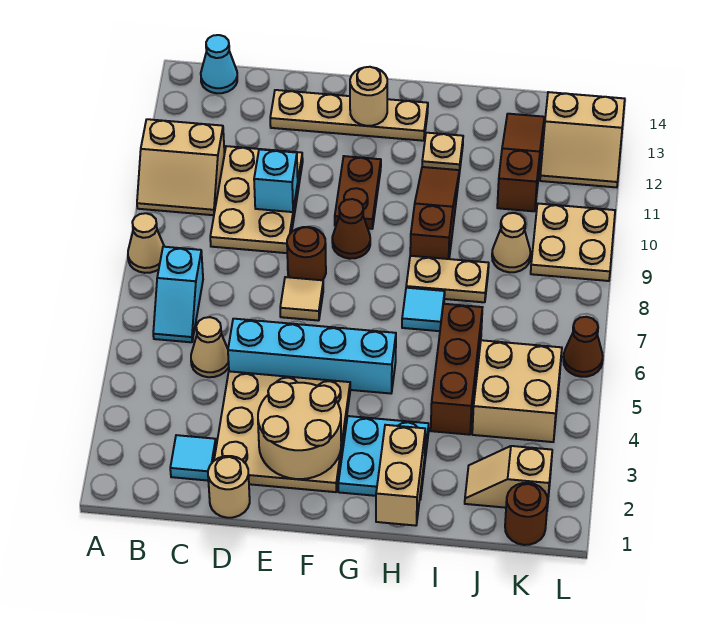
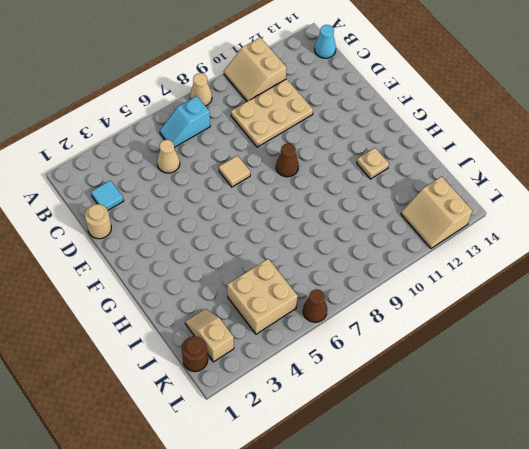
none -> tan plate D2:F4 level 1
none -> cyan brick D5:G5 level 1
none -> tan plate D13:G13 level 1
none -> brown round brick E8 level 1

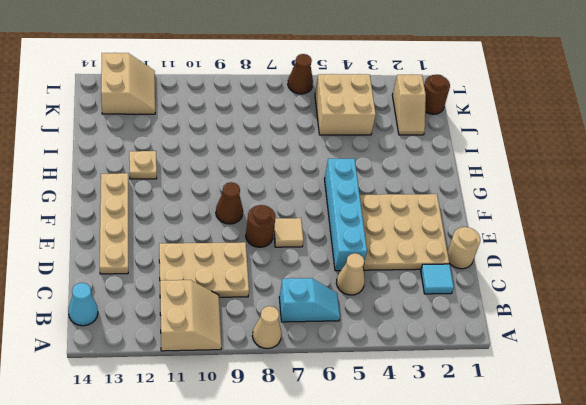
none -> brown plate F10:F11 level 1
none -> cyan plate G2:H3 level 1
none -> cyan tile H7 level 1
none -> tan plate H8:I8 level 1

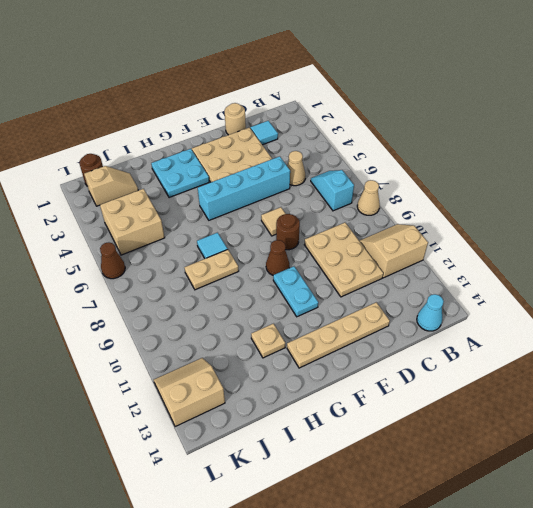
cyan plate F10:F11 level 1 -> brown plate F10:F11 level 1
none -> brown slope H9:H11 level 1 top 9
none -> brown brick I4:I6 level 1
none -> tan cone J9 level 1
none -> brown slope J11:J13 level 1 top 11

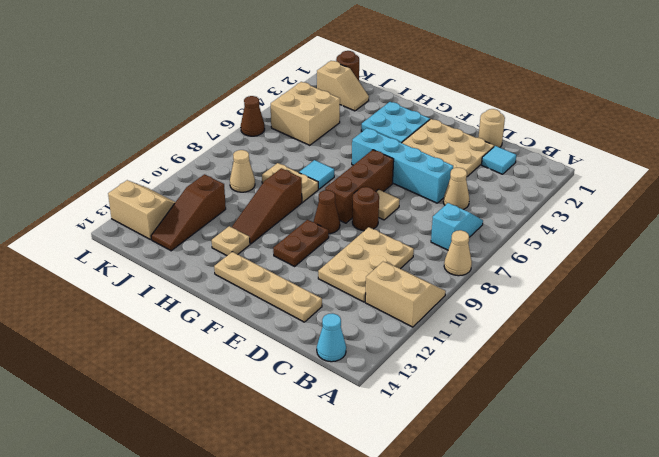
brown brick F6:F8 level 1 -> brown brick I4:I6 level 1
none -> tan plate K9:L10 level 1
none -> cyan brick D10 level 2
none -> tan round brick E2:F3 level 2
none -> tan round brick F13 level 2

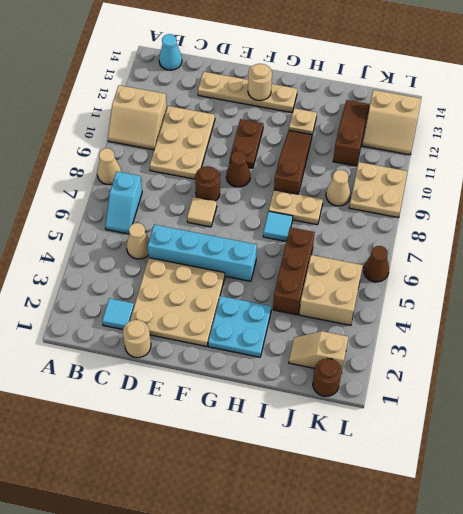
none -> cyan brick D10 level 2
none -> tan round brick E2:F3 level 2
none -> tan brick H1:H2 level 2

